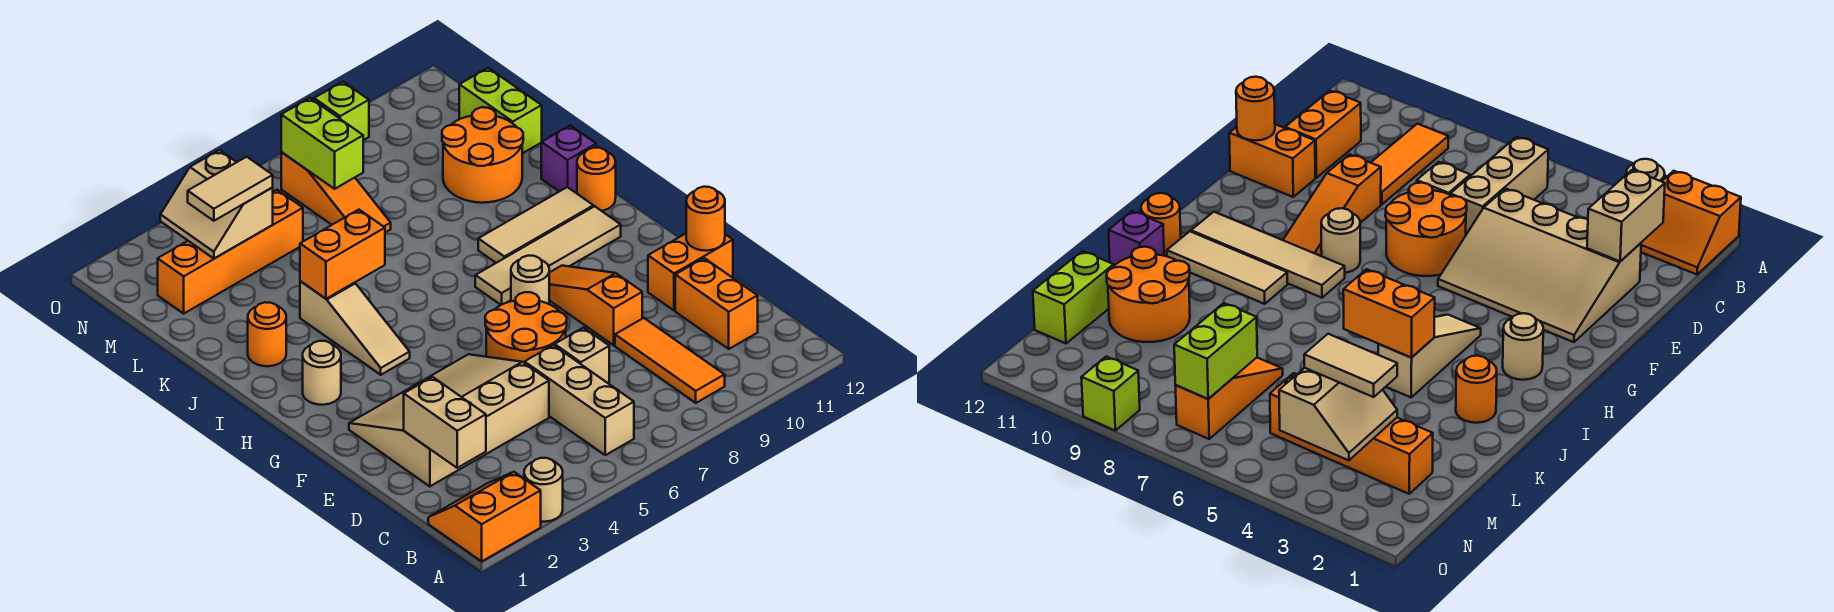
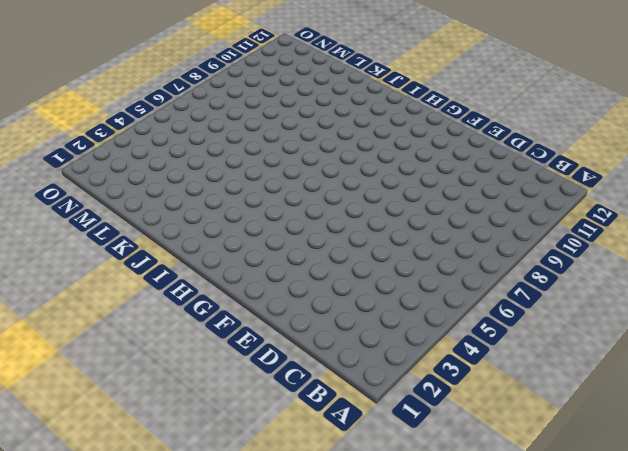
none -> orange slope A1:B2 level 1 top A
none -> tan round brick A3 level 1
none -> tan brick B6:D6 level 1

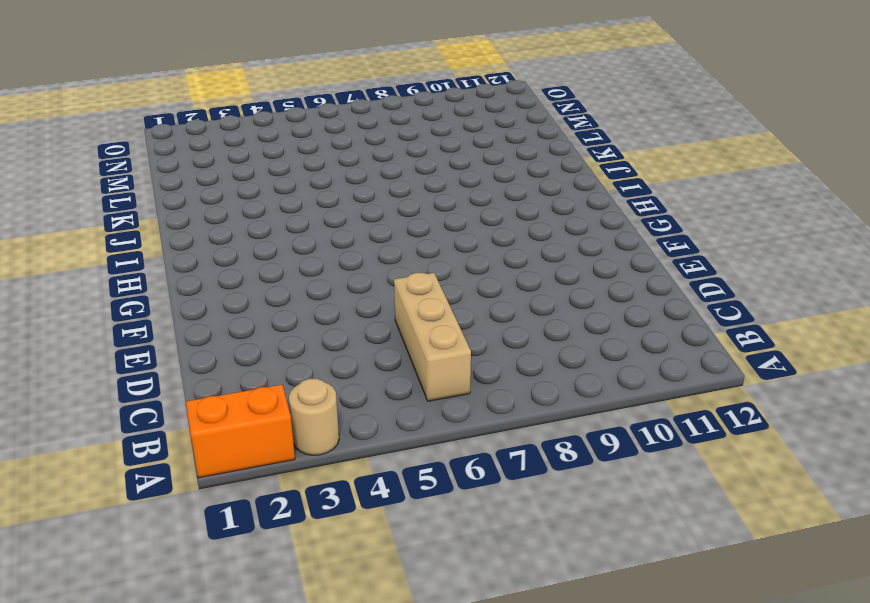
none -> orange tile B9:D9 level 1
none -> orange brick C11:D11 level 1
none -> tan slope D2:F5 level 1 top D

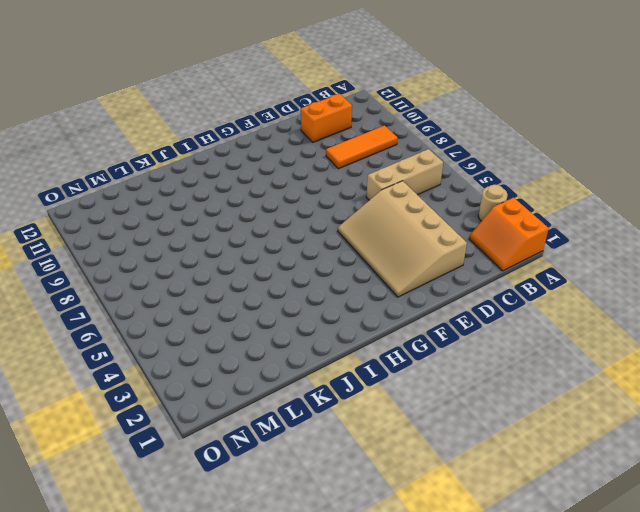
none -> tan brick D7 level 1
none -> orange round brick E6:F7 level 1
none -> orange slope E9:G9 level 1 top E

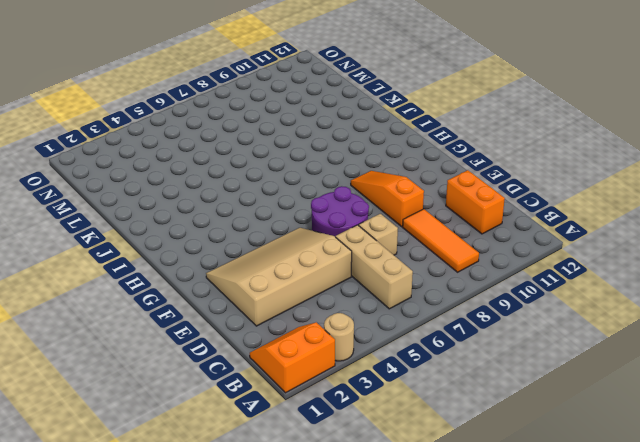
purple round brick E6:F7 level 1 -> orange round brick E6:F7 level 1
none -> orange brick E11:E12 level 1
none -> tan round brick G8 level 1
none -> tan round brick H2 level 1

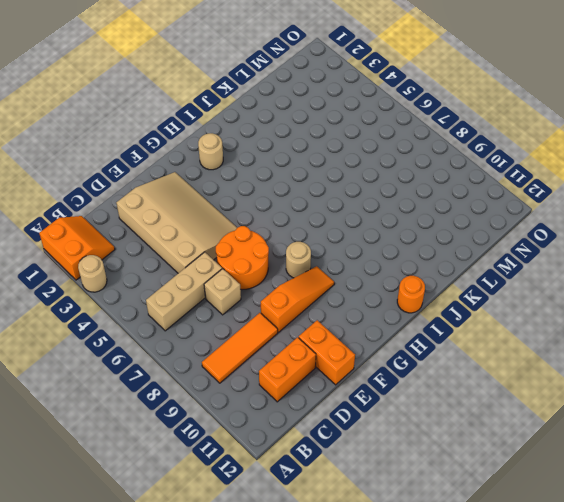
none -> tan slope H4:J4 level 1 top J
none -> tan tile H8:H11 level 1
none -> tan tile I9:I11 level 1

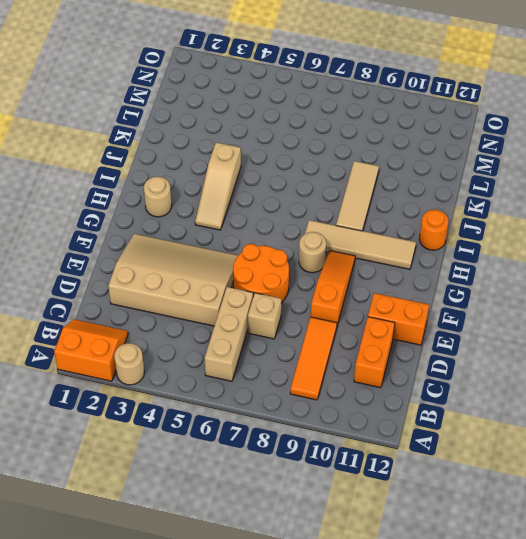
tan tile I9:K9 level 1 -> tan tile I9:I11 level 1
none -> orange round brick J2 level 1
none -> purple brick J12 level 1
none -> orange round brick K10:L11 level 1

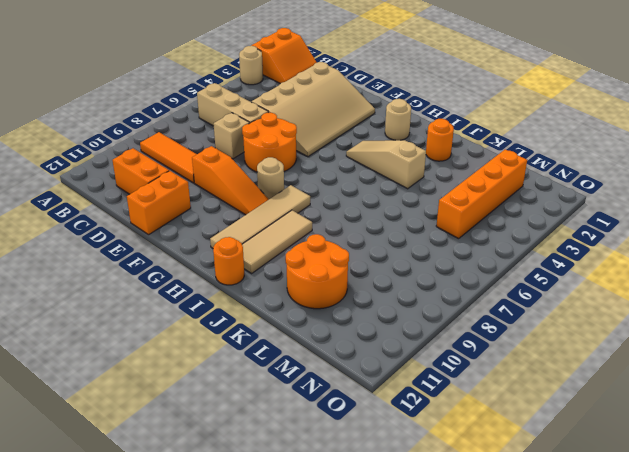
none -> purple brick J12 level 1
none -> orange slope L7:N7 level 1 top N
none -> lime brick L12:M12 level 1

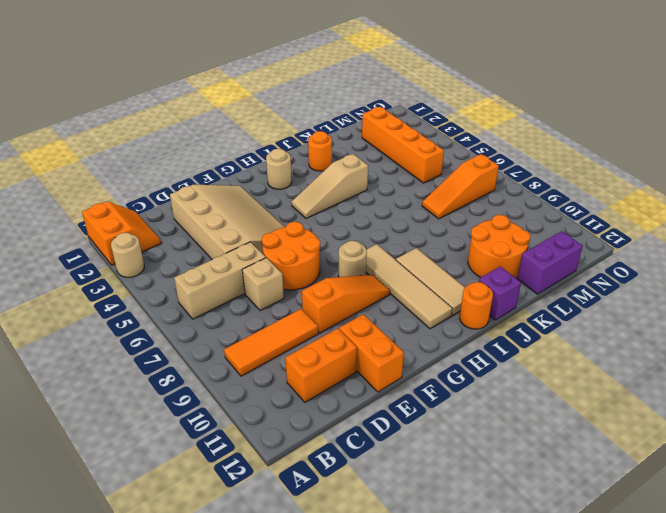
purple brick L12:M12 level 1 -> lime brick L12:M12 level 1
none -> lime brick O9 level 1
none -> tan brick C2:D2 level 2
none -> orange round brick E12 level 2

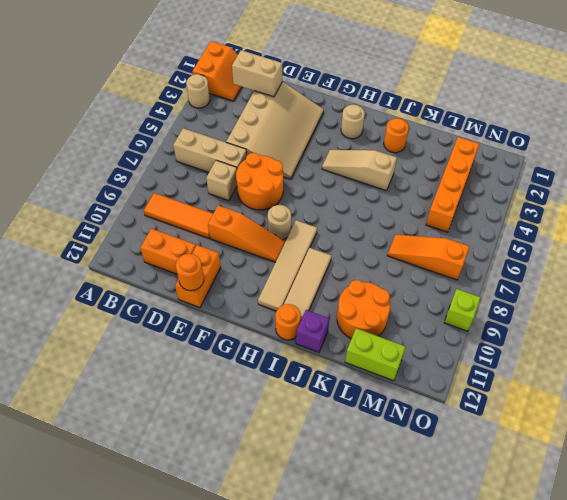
none -> orange brick J4:J5 level 2
none -> tan slope M3:N4 level 2 top 4
none -> lime brick M7:N7 level 2

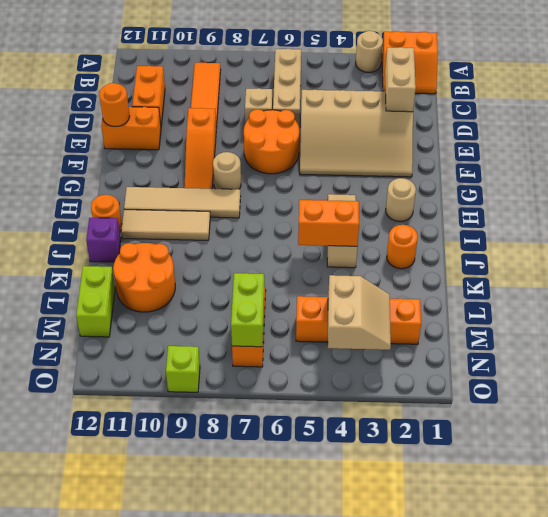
none -> tan tile M3:M4 level 3

